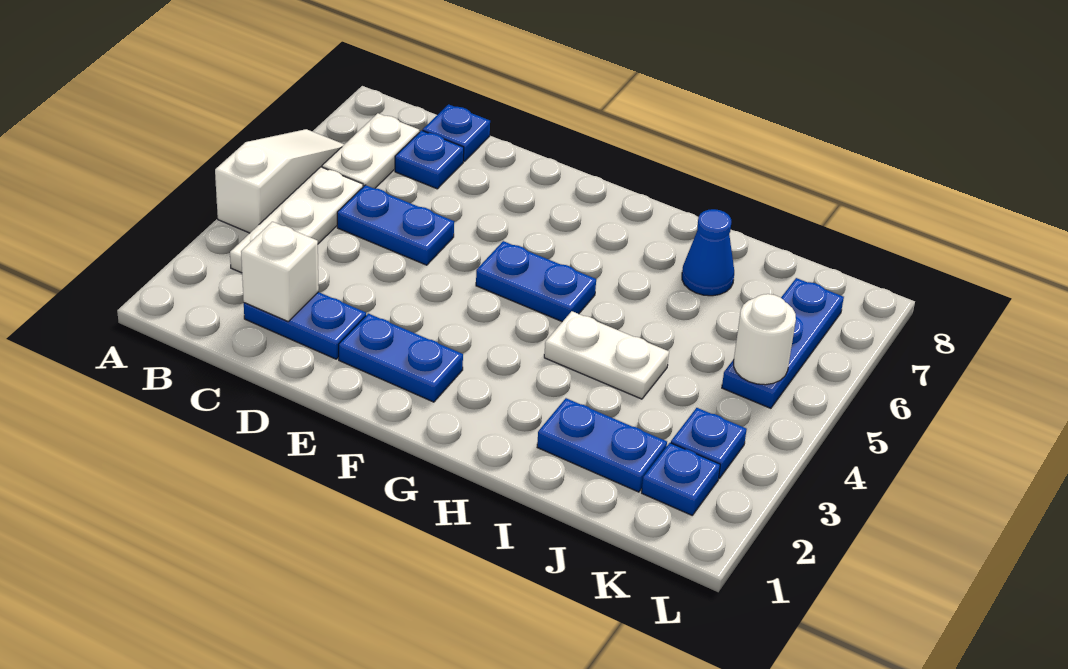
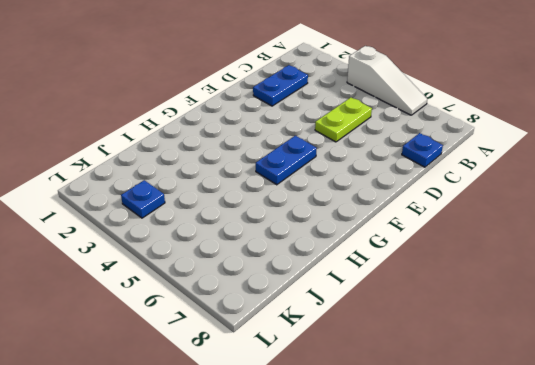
lime plate C5:D5 level 1 -> blue plate C5:D5 level 1
none -> white plate B3:B5 level 1
none -> white plate B6:B7 level 1
none -> blue plate C7 level 1

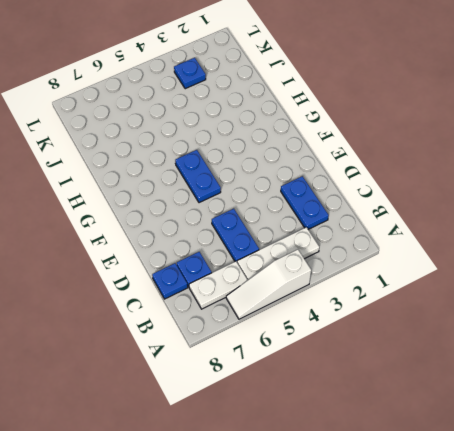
none -> blue plate E2:F2 level 1
none -> white plate H4:I4 level 1
none -> blue plate I2:J2 level 1

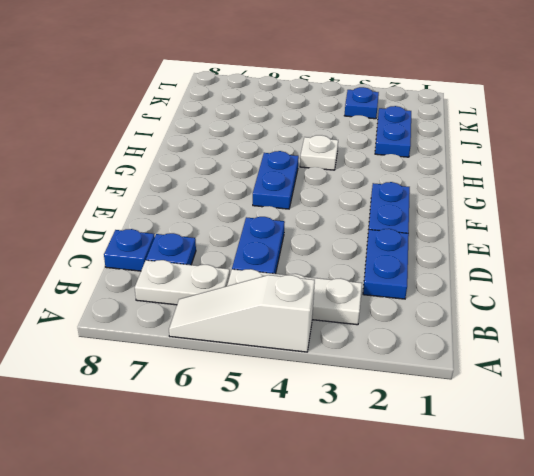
white plate H4 level 1 -> white plate H4:I4 level 1
none -> blue cone I7 level 1
none -> blue plate K2 level 1
none -> blue plate K5:K7 level 1

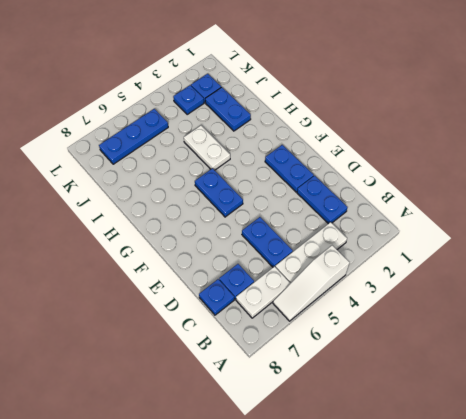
none -> blue cone I7 level 1
none -> white brick C2 level 2
none -> white round brick K5 level 2

